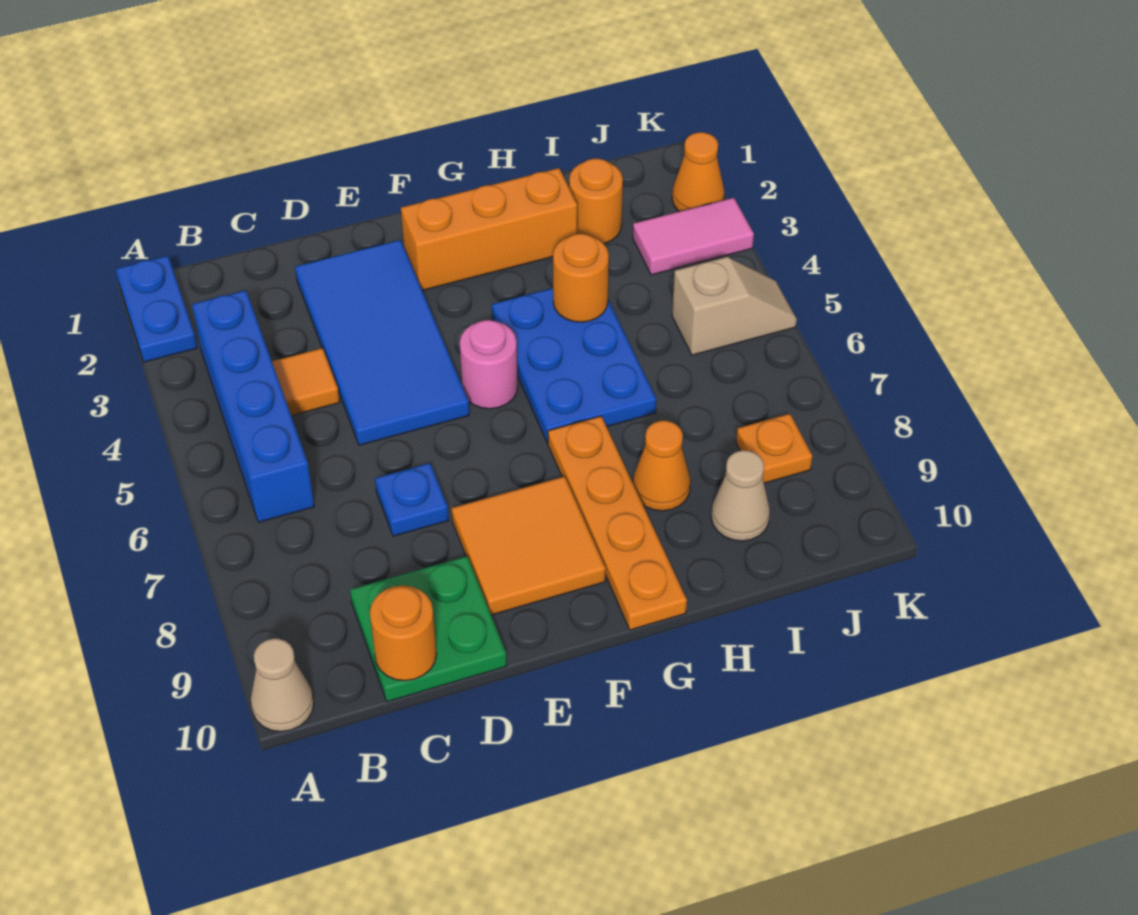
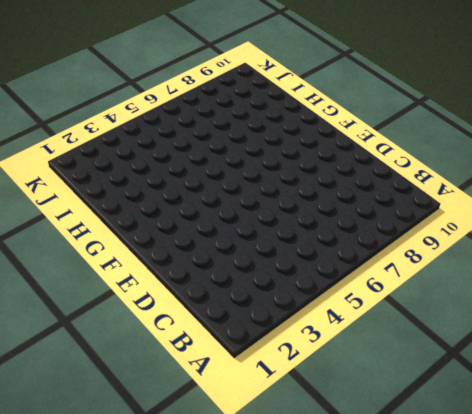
none -> blue plate A1:A2 level 1
none -> tan cone A10 level 1
none -> blue brick B3:B6 level 1

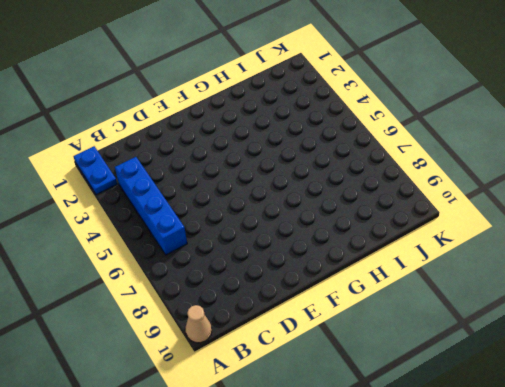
none -> orange tile C4 level 1
none -> green plate C9:D10 level 1
none -> blue tile D2:E5 level 1

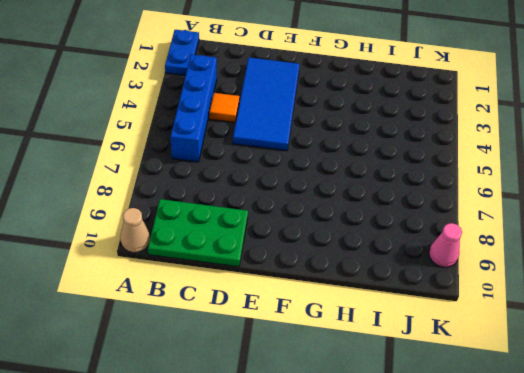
green plate B9:D10 level 1 -> green plate C9:D10 level 1
pink cone K9 level 1 -> none
none -> blue plate D7 level 1
none -> orange tile E8:F9 level 1
none -> orange brick F2:H2 level 1

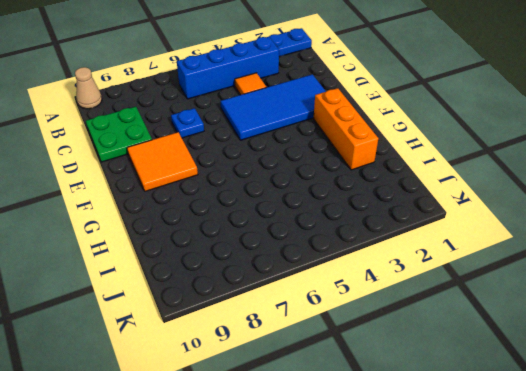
none -> pink round brick F5 level 1
none -> blue plate G4:H6 level 1
none -> orange plate G7:G10 level 1

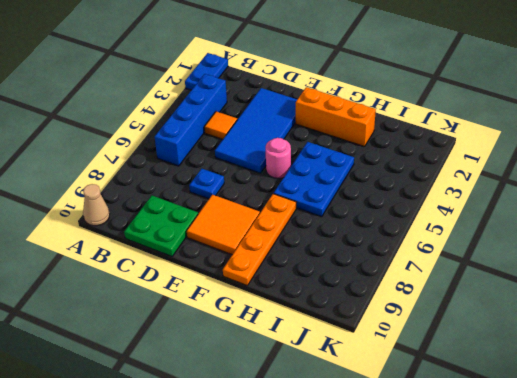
none -> orange cone H8 level 1
none -> orange round brick I2 level 1
none -> tan cone I9 level 1

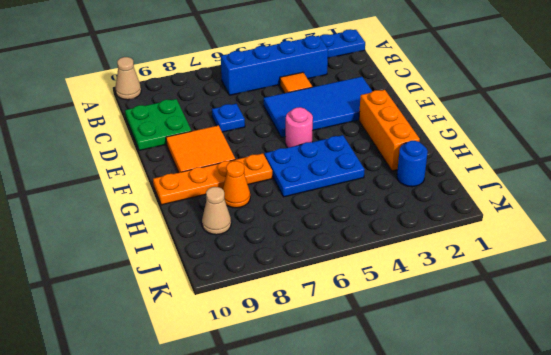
blue round brick I2 level 1 -> orange round brick I2 level 1
none -> pink tile J3:K3 level 1
none -> tan slope J5:K5 level 1 top J
none -> orange plate J8 level 1

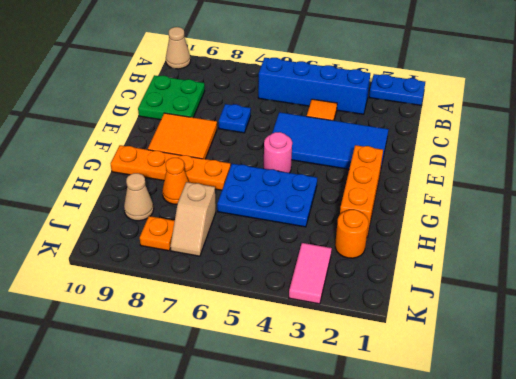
tan slope I7:J7 level 1 top I -> tan slope J5:K5 level 1 top J
none -> orange cone K2 level 1
none -> orange round brick C10 level 2
none -> orange round brick H4 level 2

